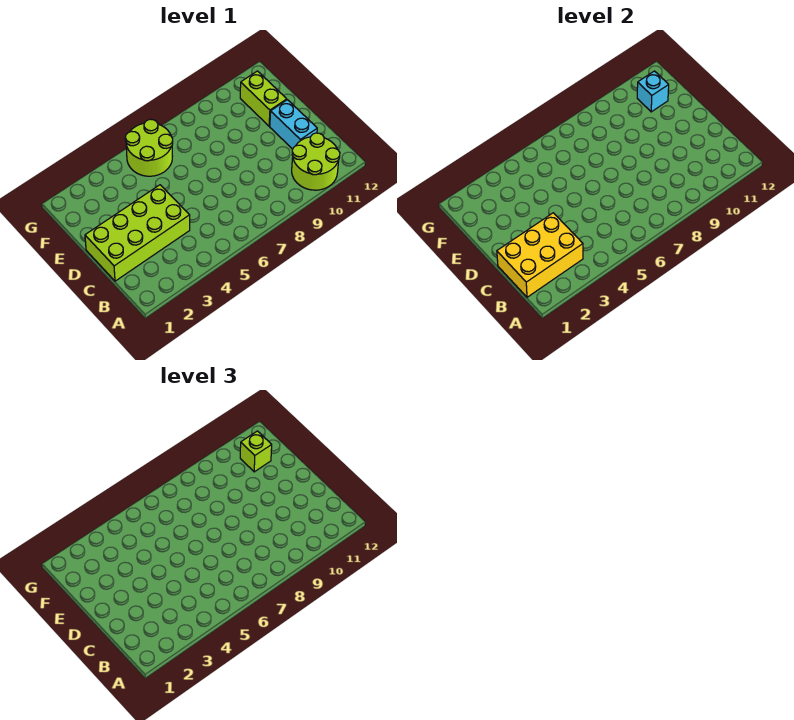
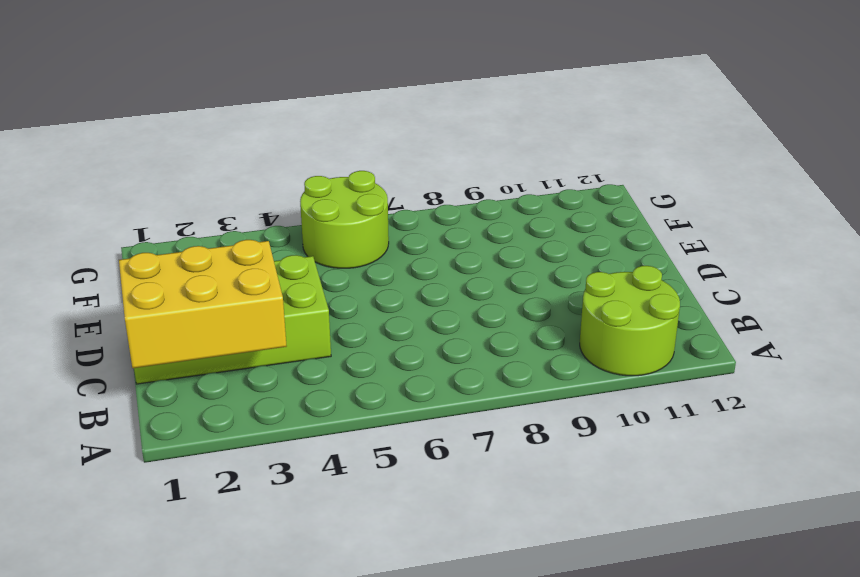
none -> cyan brick C11:D11 level 1
none -> lime brick E11:F11 level 1

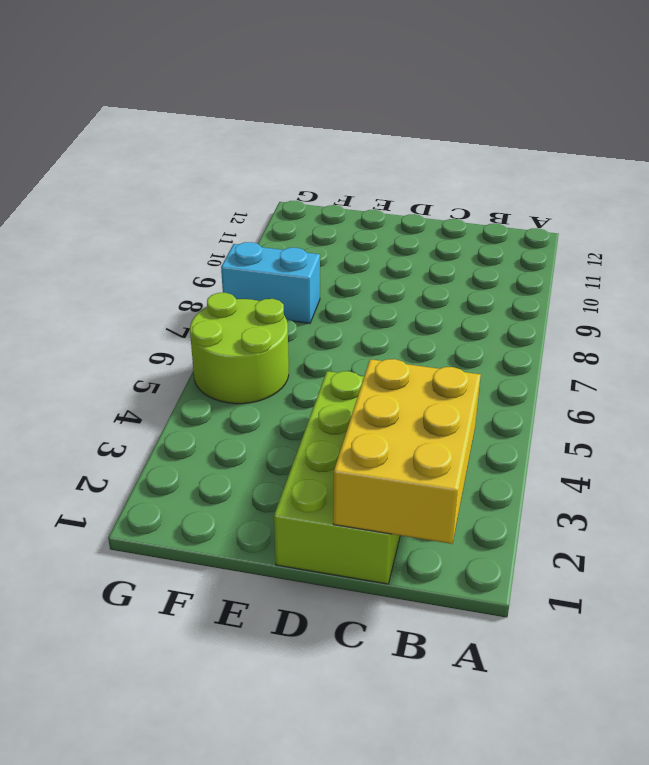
cyan brick F8:G8 level 1 -> cyan brick C11:D11 level 1
none -> lime round brick A10:B11 level 1
none -> lime brick E11:F11 level 1

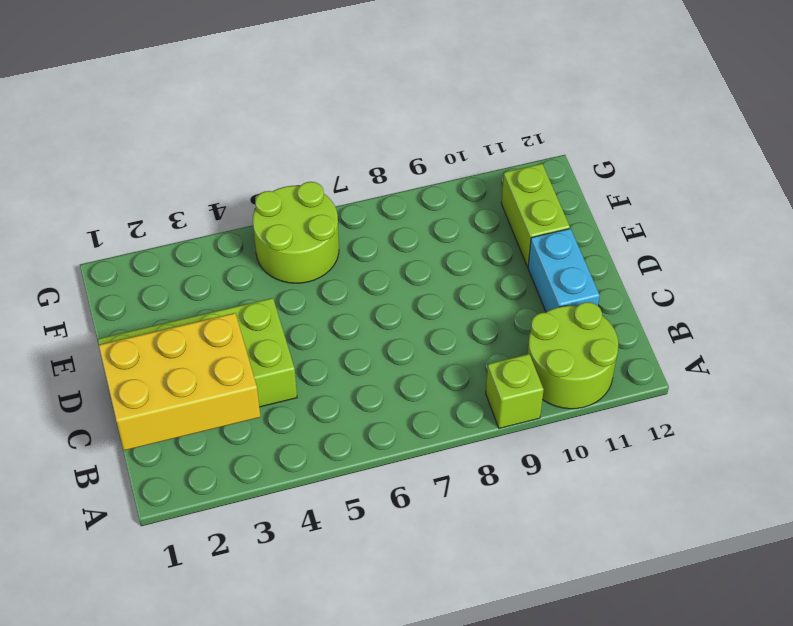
lime brick A9 level 1 -> lime brick F11 level 3
none -> cyan brick F11 level 2

